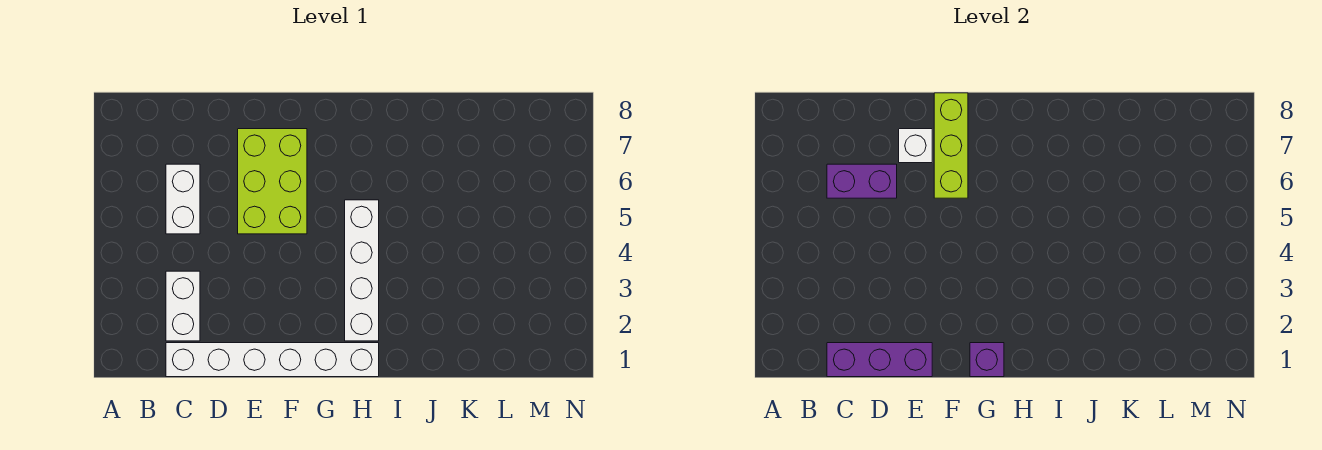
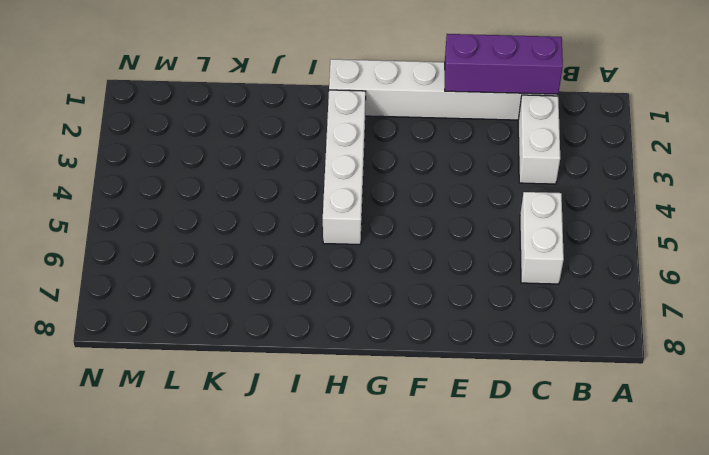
none -> lime brick E5:F7 level 1
none -> purple brick C6:D6 level 2

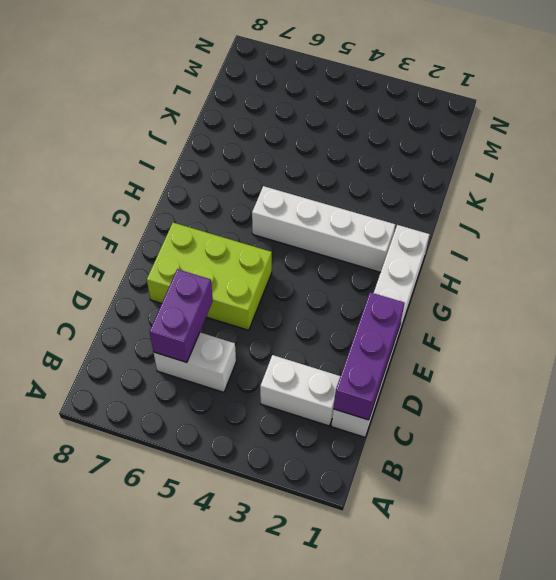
none -> white brick E7 level 2
none -> lime brick F6:F8 level 2

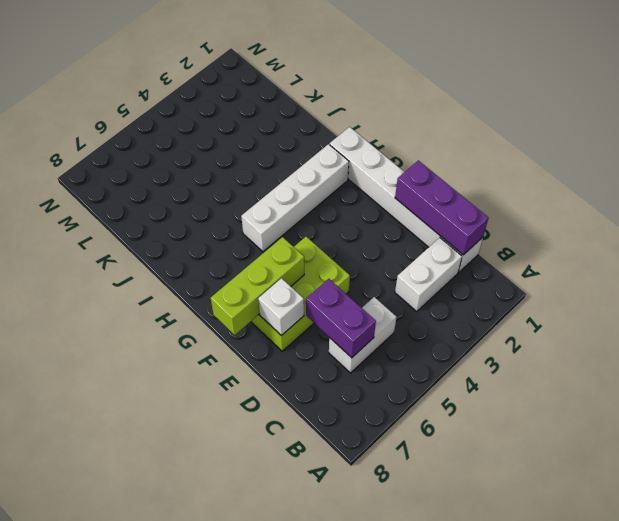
none -> purple brick G1 level 2

